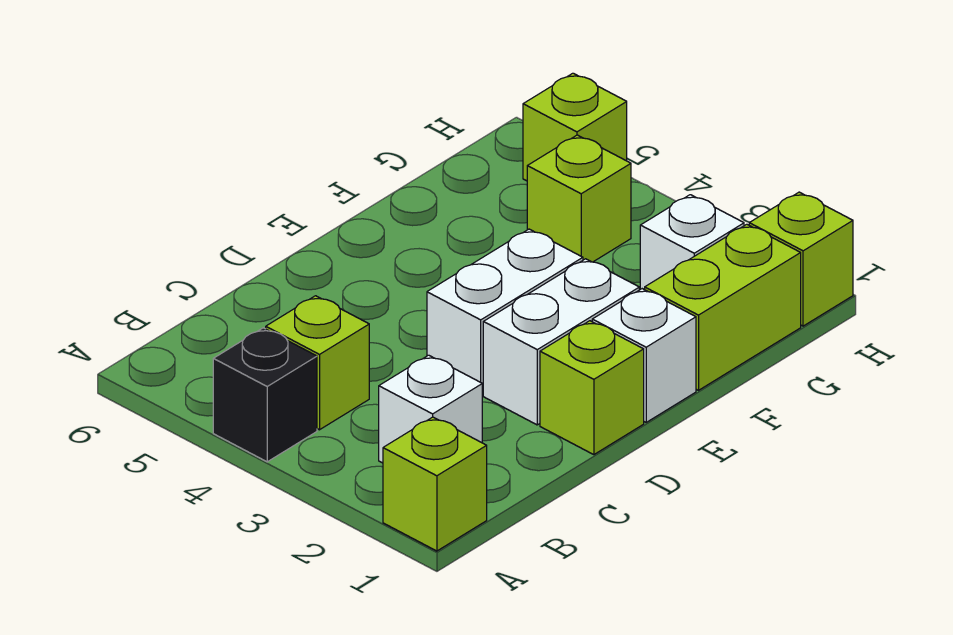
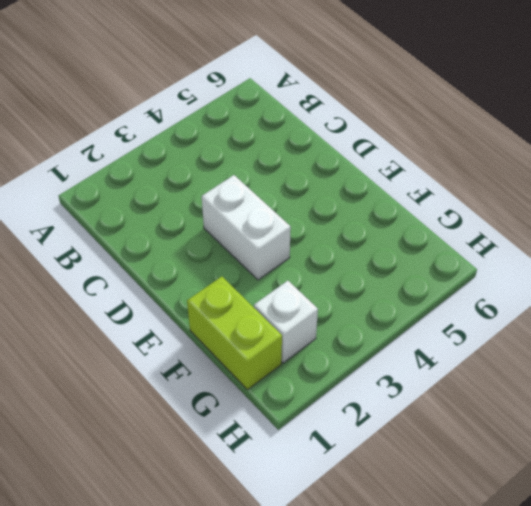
none -> lime brick A1 level 1
none -> black brick A4 level 1
none -> white brick B2 level 1

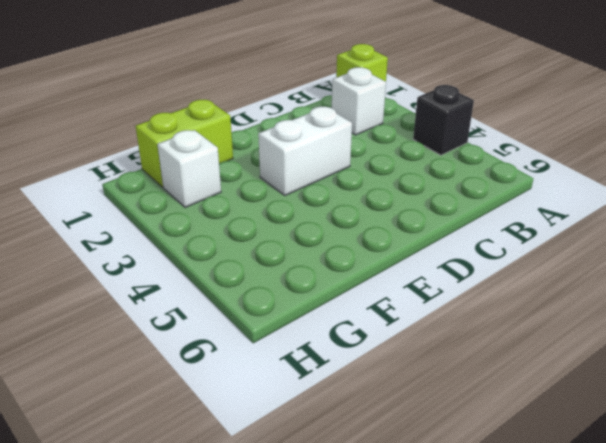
none -> lime brick B4 level 1
none -> lime brick D1 level 1
none -> white brick D2:E2 level 1

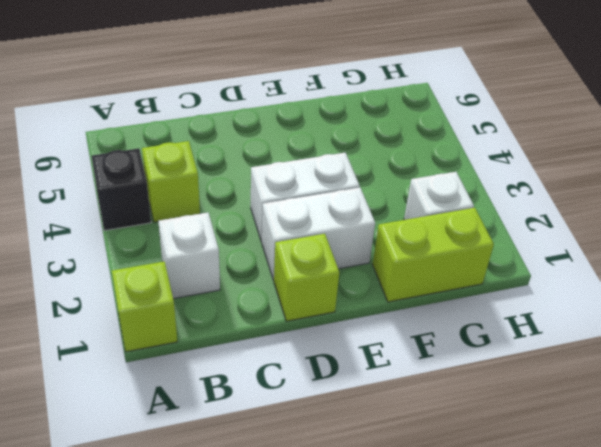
none -> white brick E1 level 1
none -> lime brick G4 level 1
none -> lime brick H1 level 1

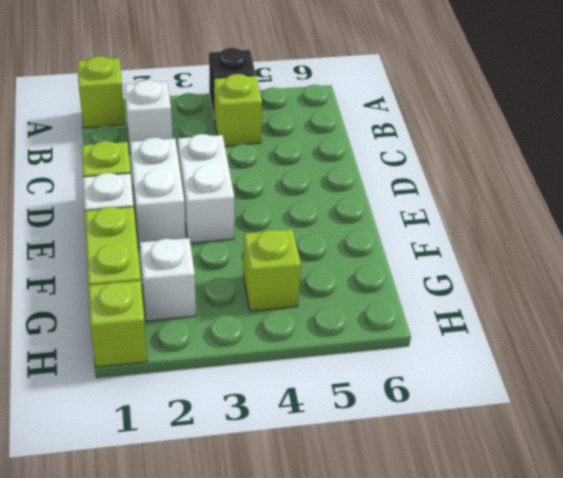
none -> lime brick H5 level 1

